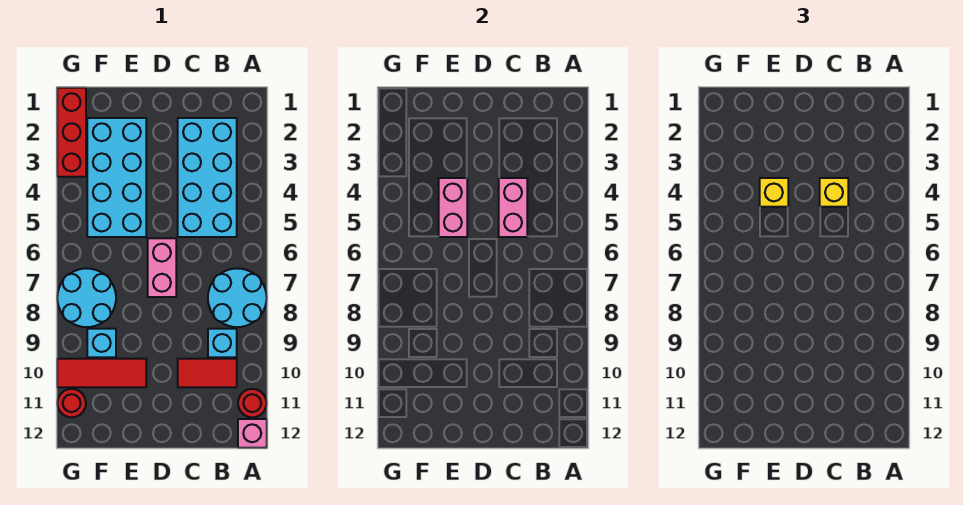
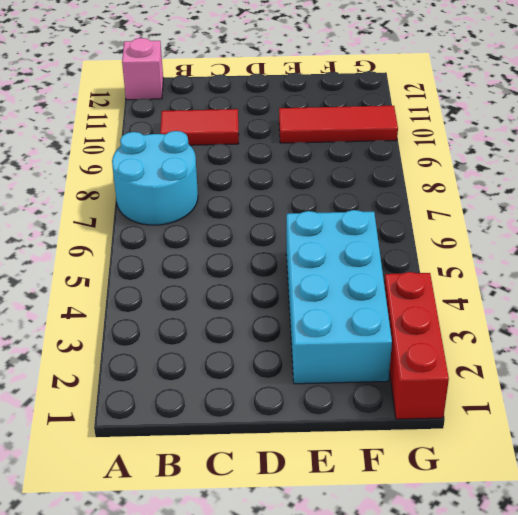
none -> red round brick A11 level 1
none -> cyan brick B2:C5 level 1
none -> cyan brick B9 level 1

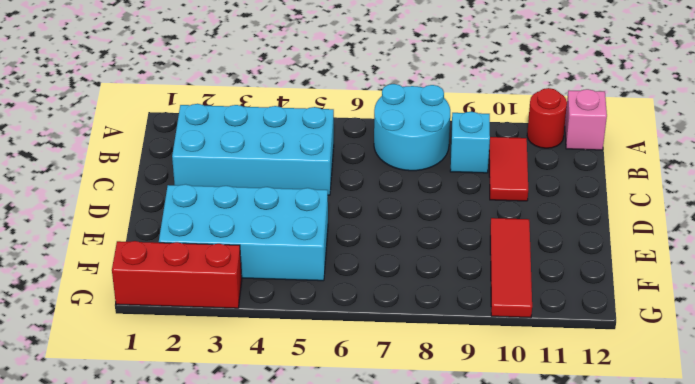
none -> pink brick D6:D7 level 1
none -> cyan round brick F7:G8 level 1
none -> cyan brick F9 level 1

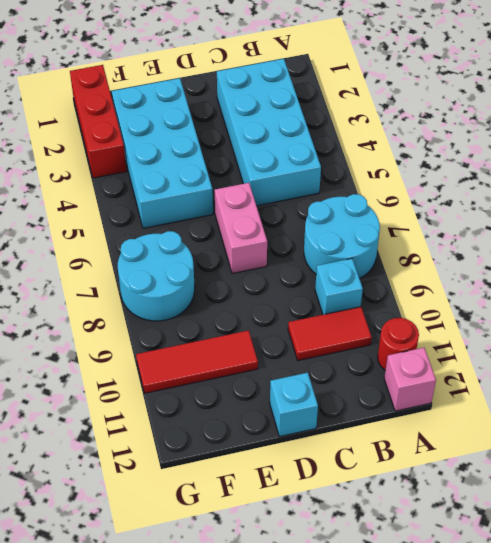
cyan brick D12 level 1 -> cyan brick F9 level 1
none -> red round brick G11 level 1
none -> pink brick C4:C5 level 2
none -> pink brick E4:E5 level 2

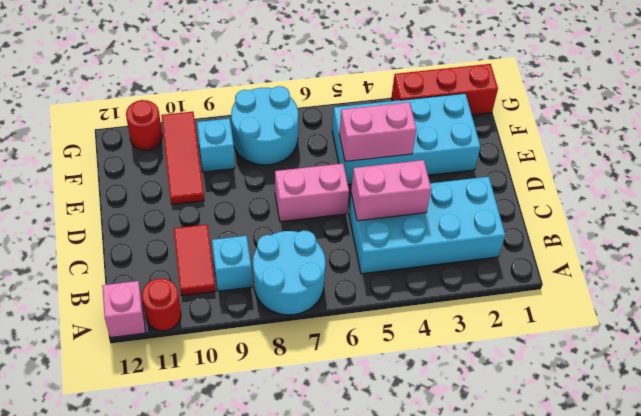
none -> yellow brick C4 level 3
none -> yellow brick E4 level 3

